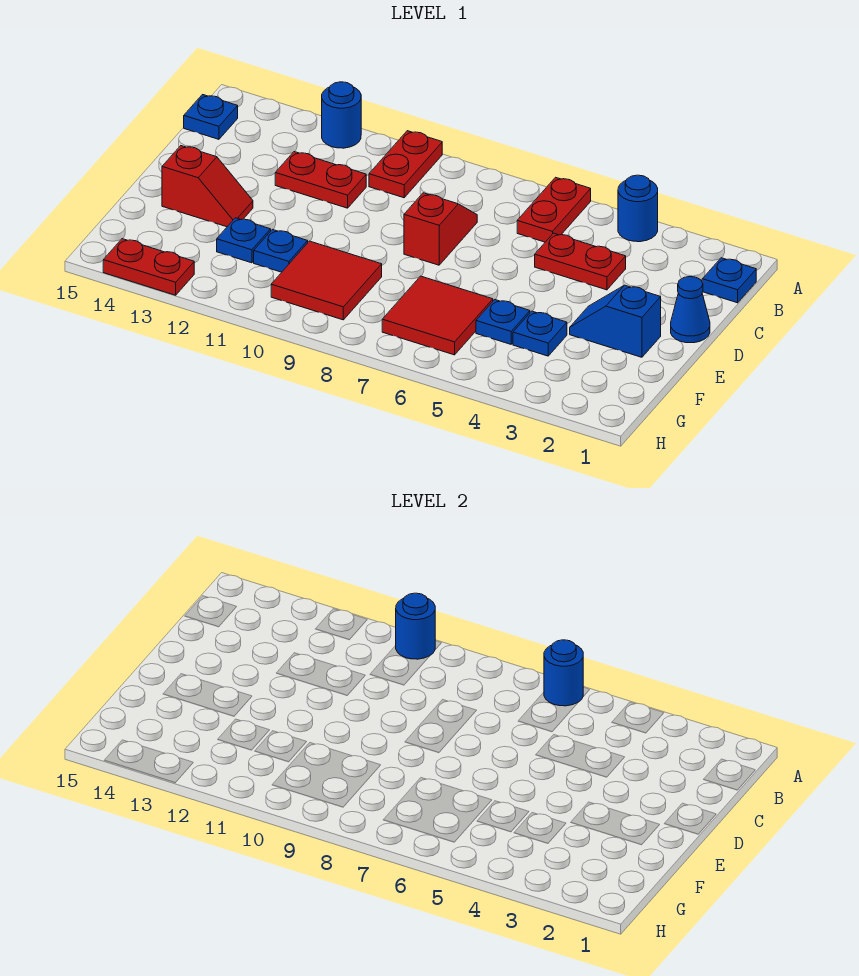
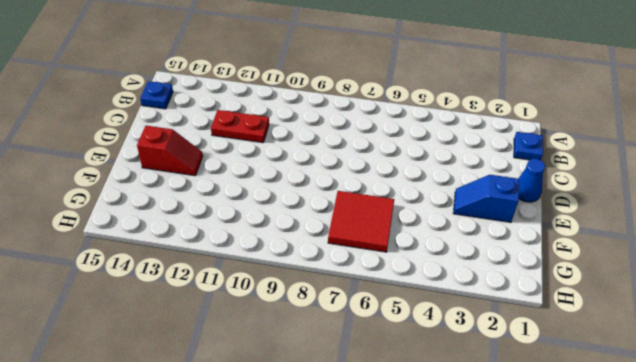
none -> blue round brick A4 level 1
none -> red plate A6:B6 level 1
none -> red plate A10:B10 level 1

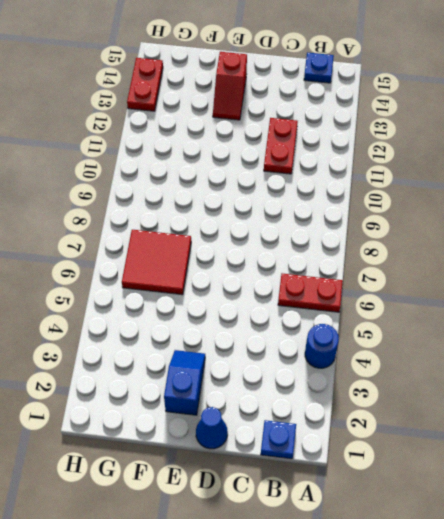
none -> red plate A10:B10 level 1
none -> blue round brick A12 level 1
none -> red plate C4:C5 level 1

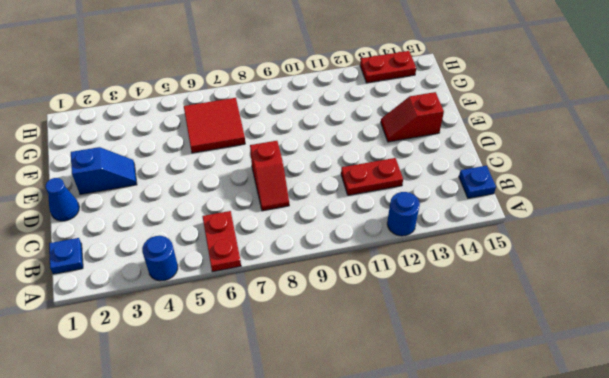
none -> red plate A10:B10 level 1
none -> red plate C4:C5 level 1
none -> blue plate F4 level 1

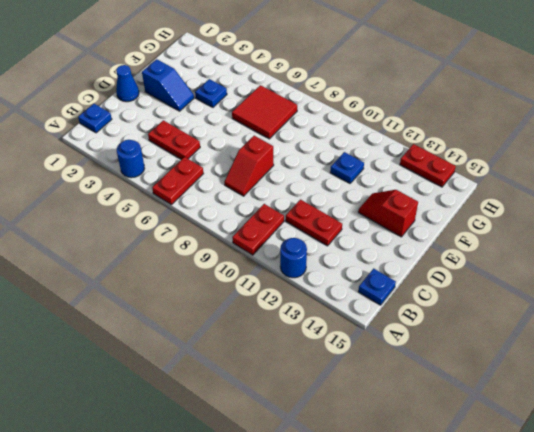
none -> blue plate F5 level 1
none -> red tile F9:G10 level 1
none -> blue plate F12 level 1

